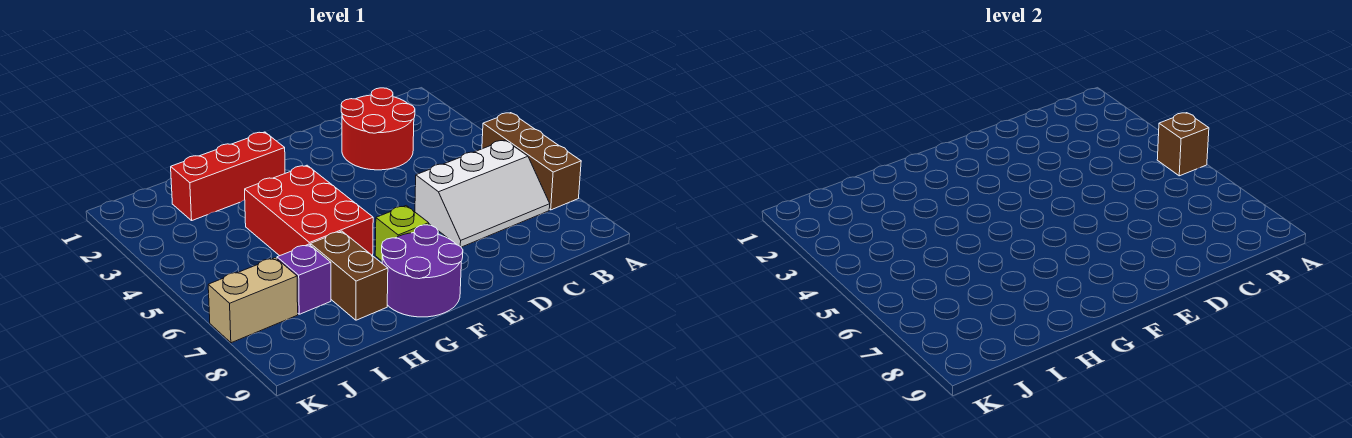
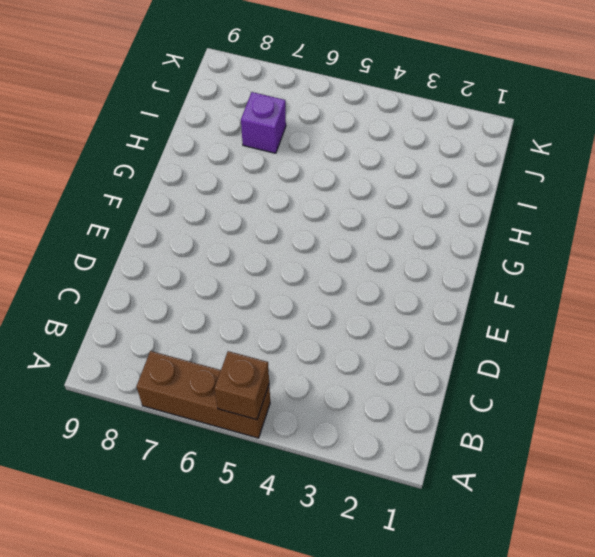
none -> white slope B6:D7 level 1 top 6
none -> red round brick C2:D3 level 1

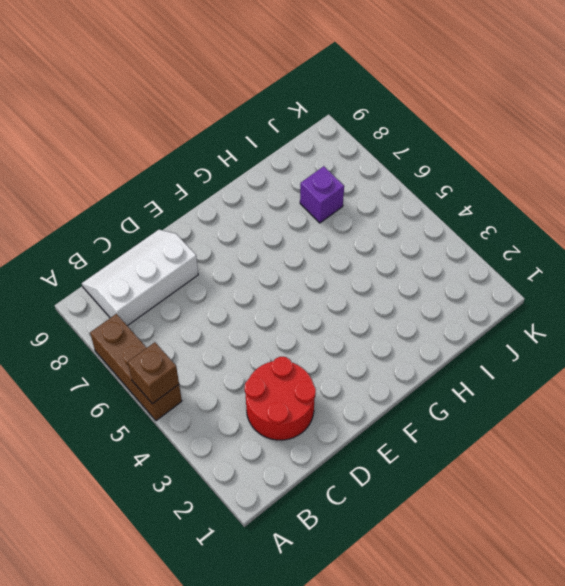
white slope B8:D9 level 1 top 8 -> white slope B6:D7 level 1 top 6
none -> lime brick F7 level 1
none -> purple round brick F8:G9 level 1

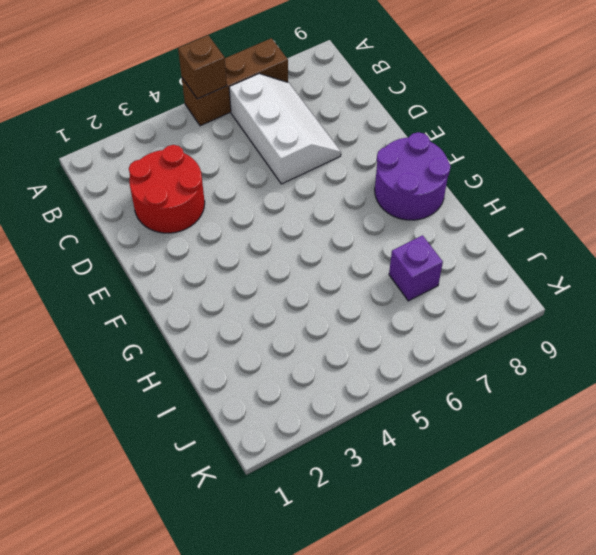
none -> lime brick F7 level 1
none -> red brick G2:I2 level 1

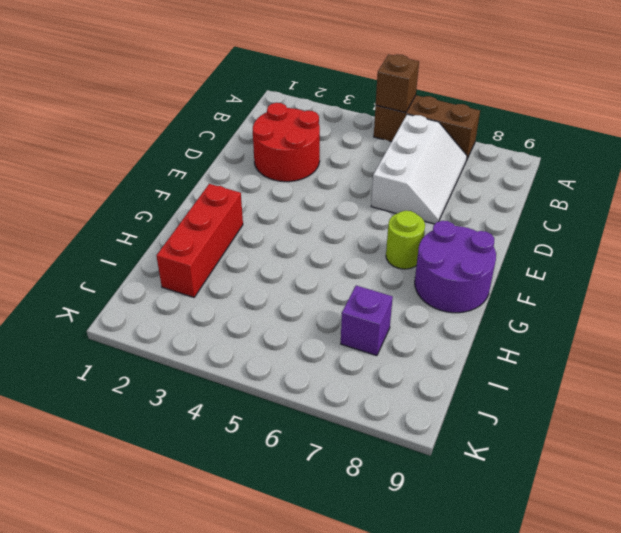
lime round brick F7 level 1 -> lime brick F7 level 1
none -> red brick G4:H6 level 1
none -> brown brick H7:H8 level 1

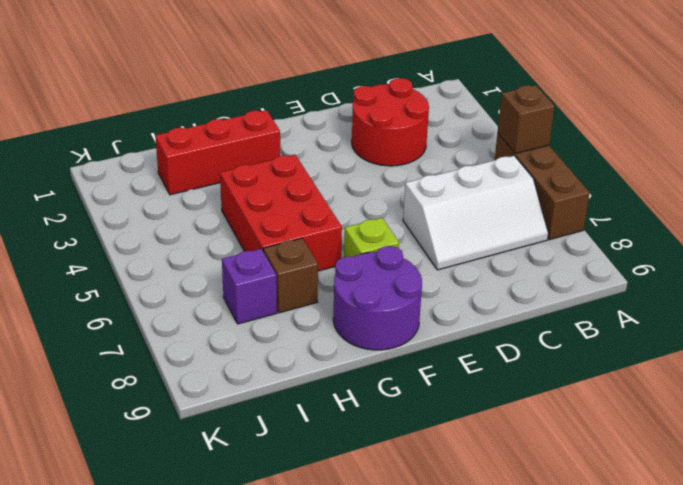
brown brick H7 level 1 -> brown brick H7:H8 level 1
none -> tan brick J7:K7 level 1

